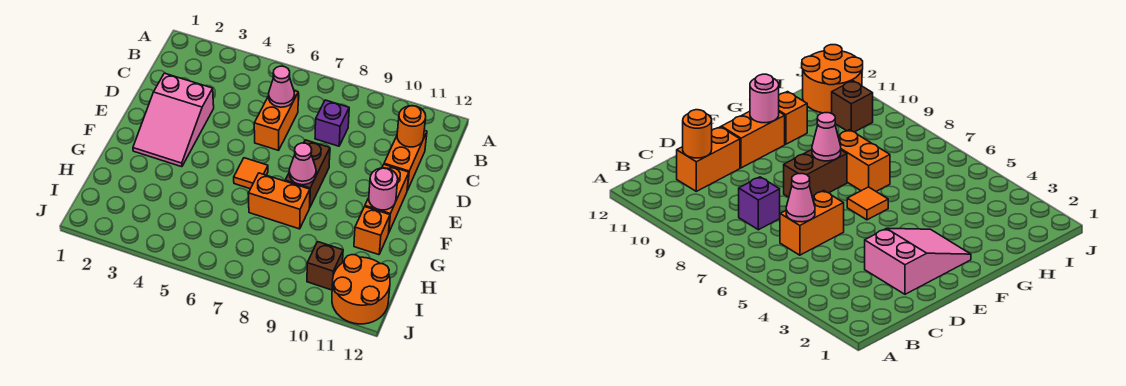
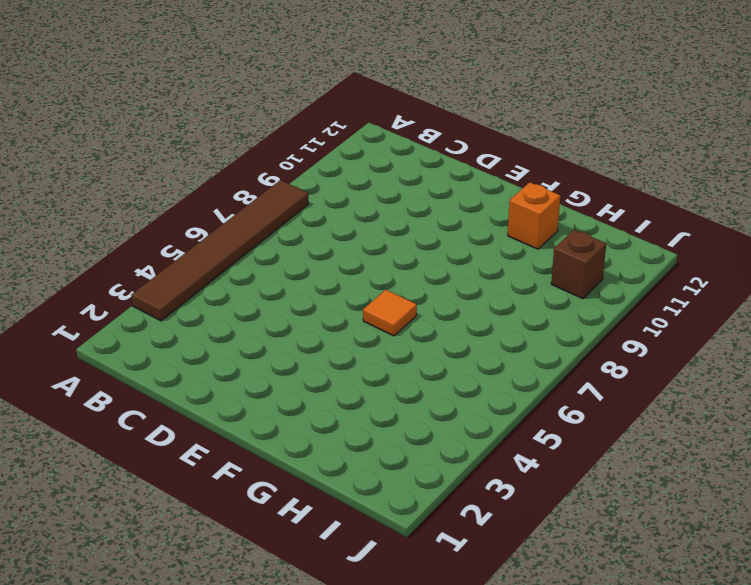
brown tile A3:A8 level 1 -> none
none -> orange brick C6:D6 level 1
none -> purple brick C8 level 1
none -> orange brick C11:D11 level 1

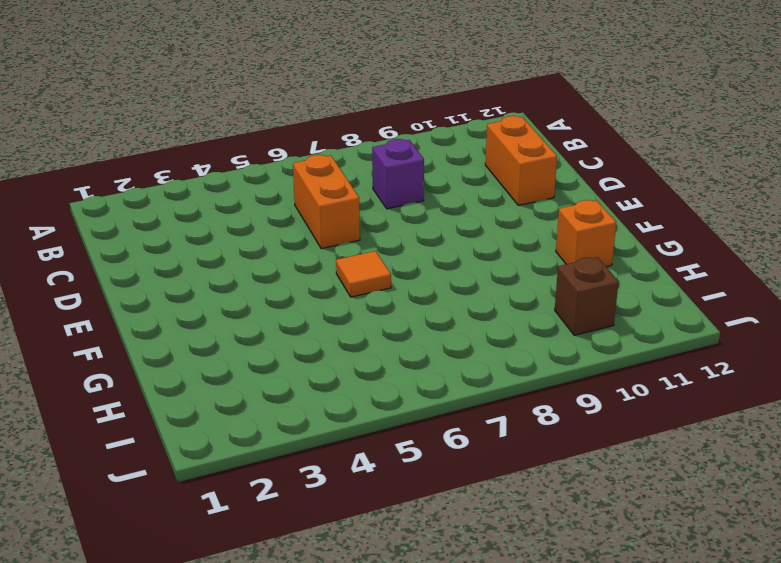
none -> pink slope D2:F3 level 1 top D
none -> brown brick E8:F8 level 1
none -> orange brick E11:F11 level 1

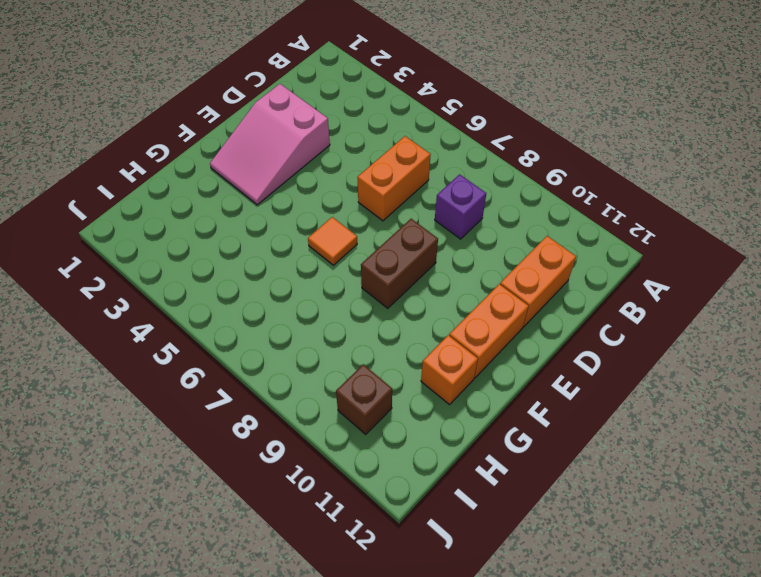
none -> orange brick G7:G8 level 1
none -> orange round brick I11:J12 level 1
none -> pink cone C6 level 2

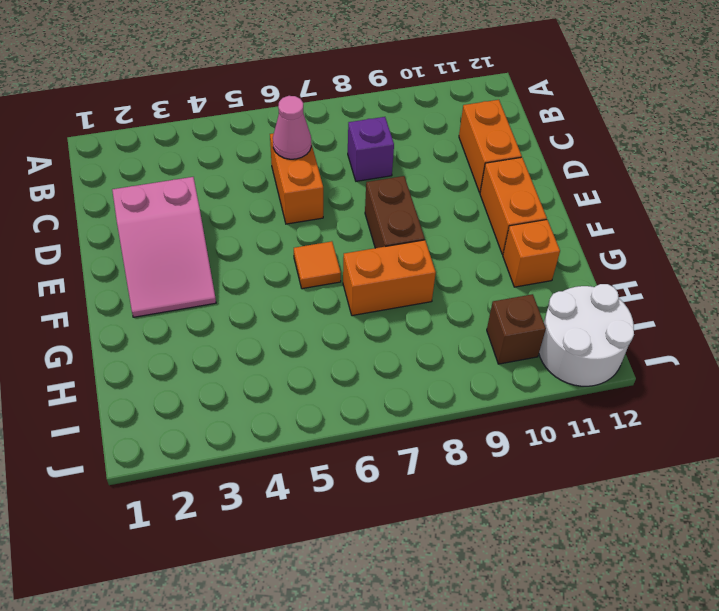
white round brick I11:J12 level 1 -> orange round brick I11:J12 level 1
none -> orange round brick C11 level 2
none -> pink cone F8 level 2
none -> pink round brick F11 level 2

